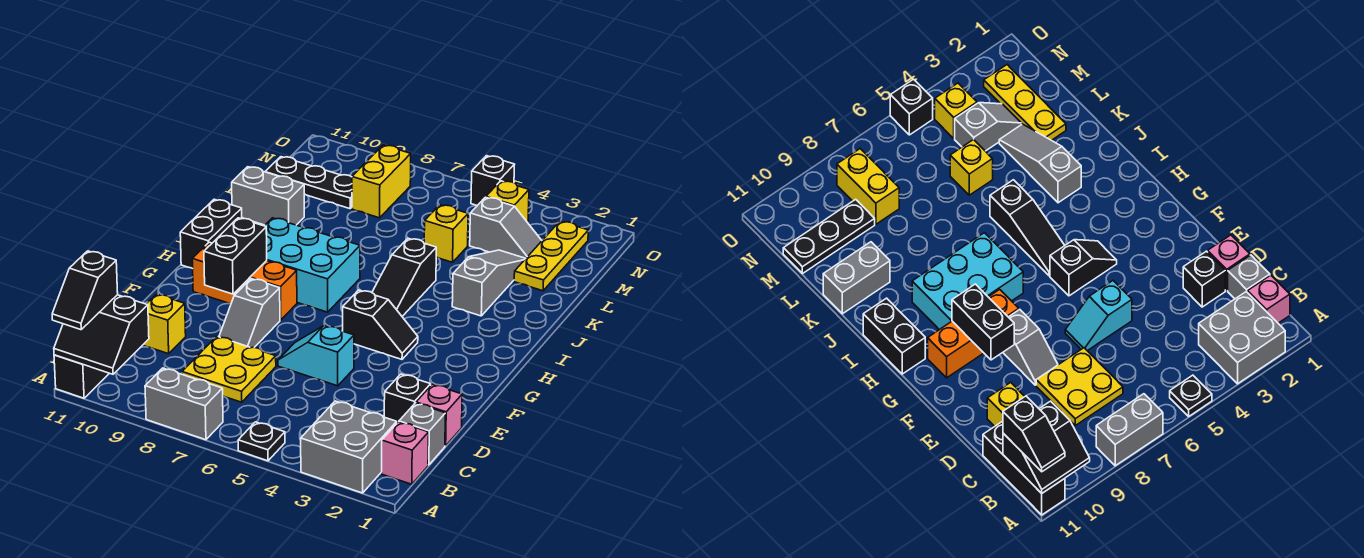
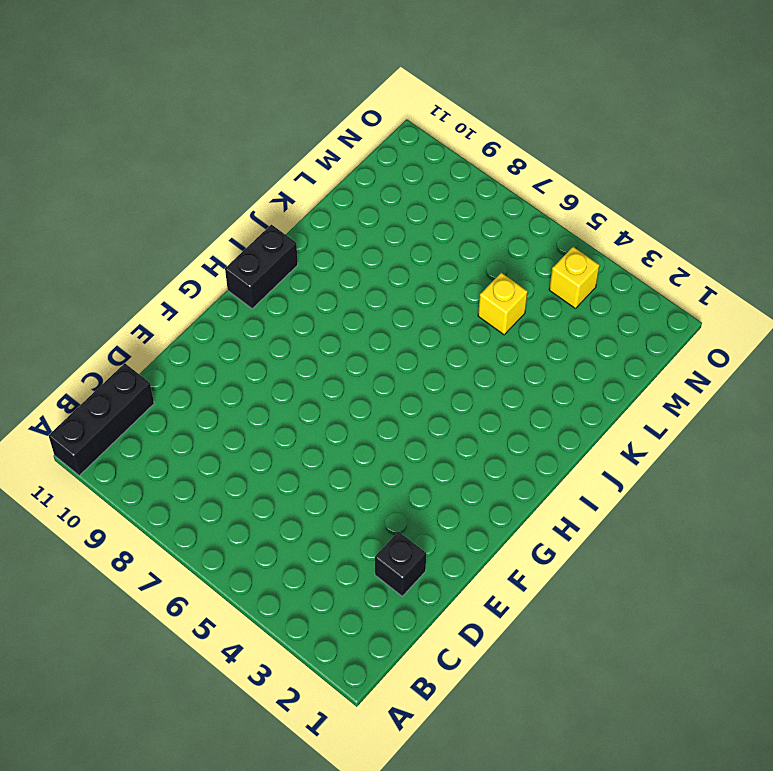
none -> grey brick A2:B3 level 1
none -> black plate A5 level 1
none -> grey brick A7:A8 level 1

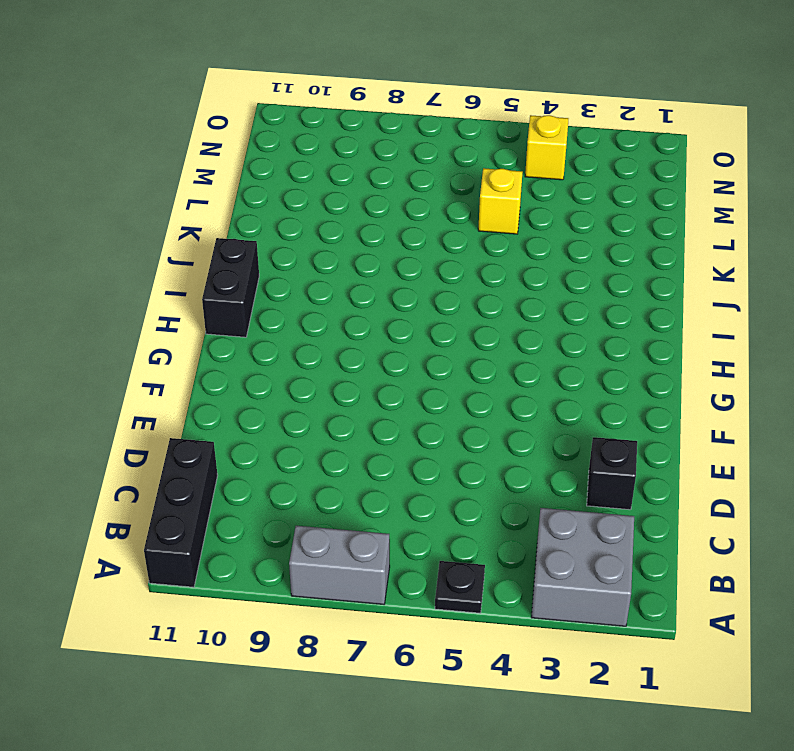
none -> pink brick B1 level 1
none -> grey brick C1 level 1
none -> yellow plate C7:D8 level 1

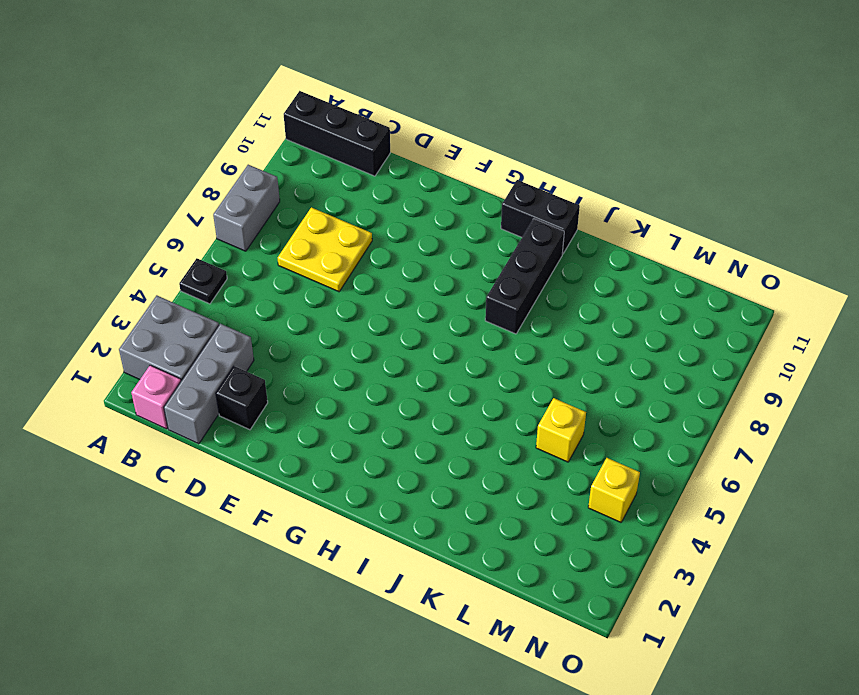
grey brick C1:C3 level 1 -> grey brick C1 level 1
black brick I8:I10 level 1 -> cyan brick H7:I9 level 1
none -> pink brick D1 level 1
none -> yellow brick D10 level 1
none -> cyan slope E5:E6 level 1 top 5

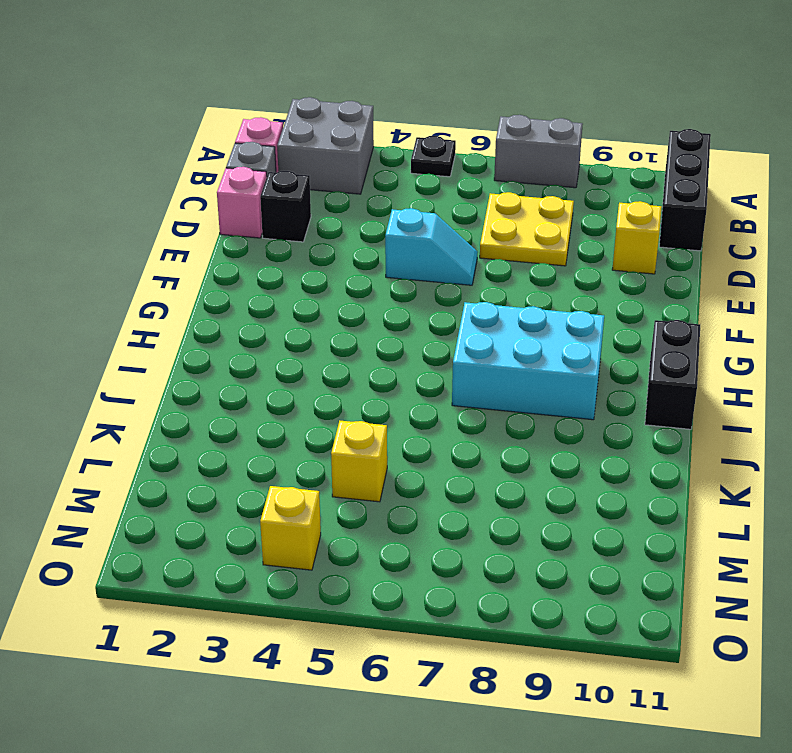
none -> grey slope E8:F8 level 1 top F
none -> black slope G4:G5 level 1 top 5
none -> orange brick G8:G10 level 1

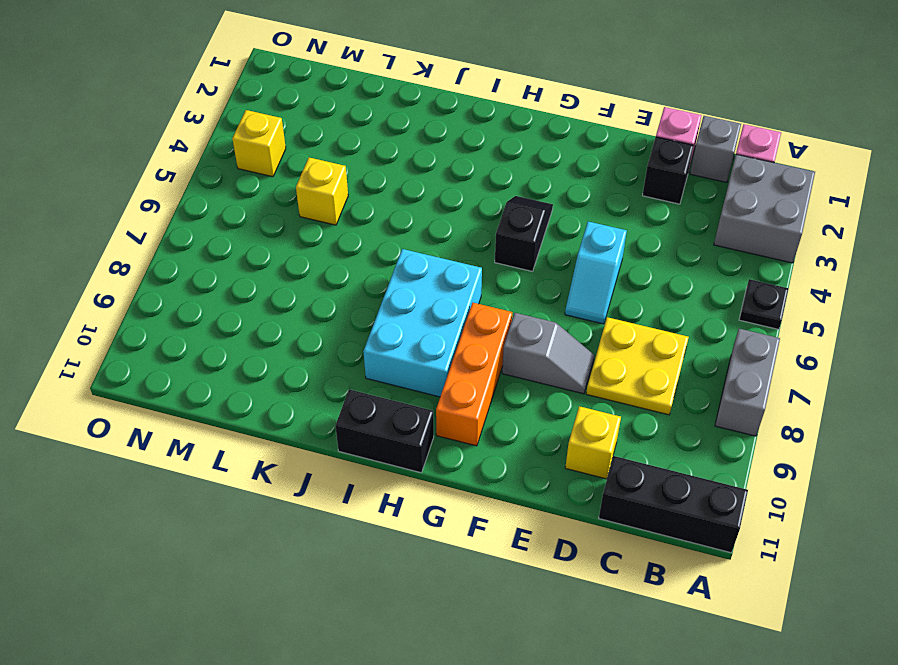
none -> black slope H5:J5 level 1 top J
none -> grey slope J3:L3 level 1 top J
none -> grey brick K10:K11 level 1

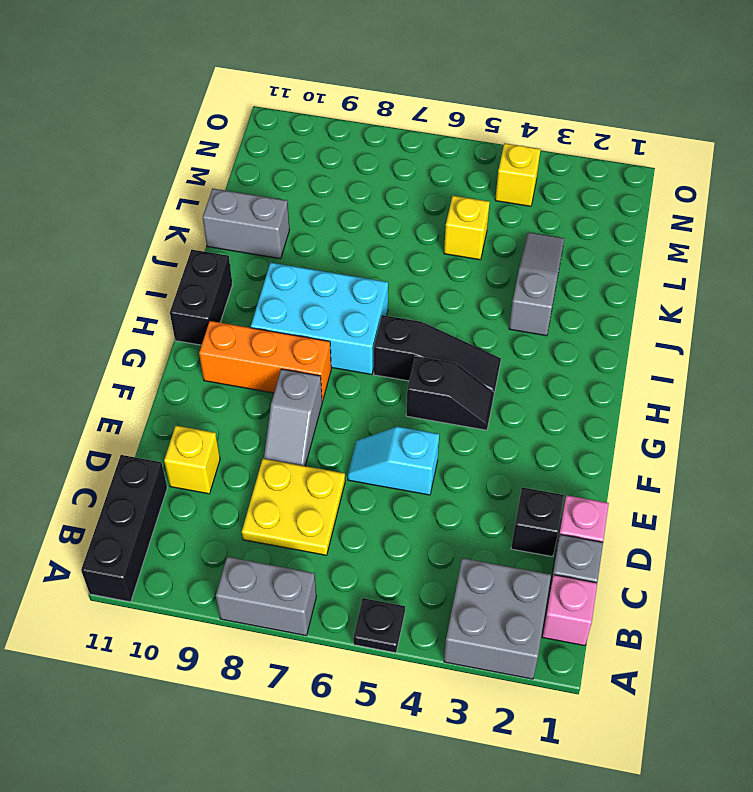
black slope H4:H6 level 1 top 6 -> black slope H5:J5 level 1 top J
none -> yellow plate L2:N2 level 1
none -> grey slope M3:M4 level 1 top 4
none -> yellow brick M8:N8 level 1

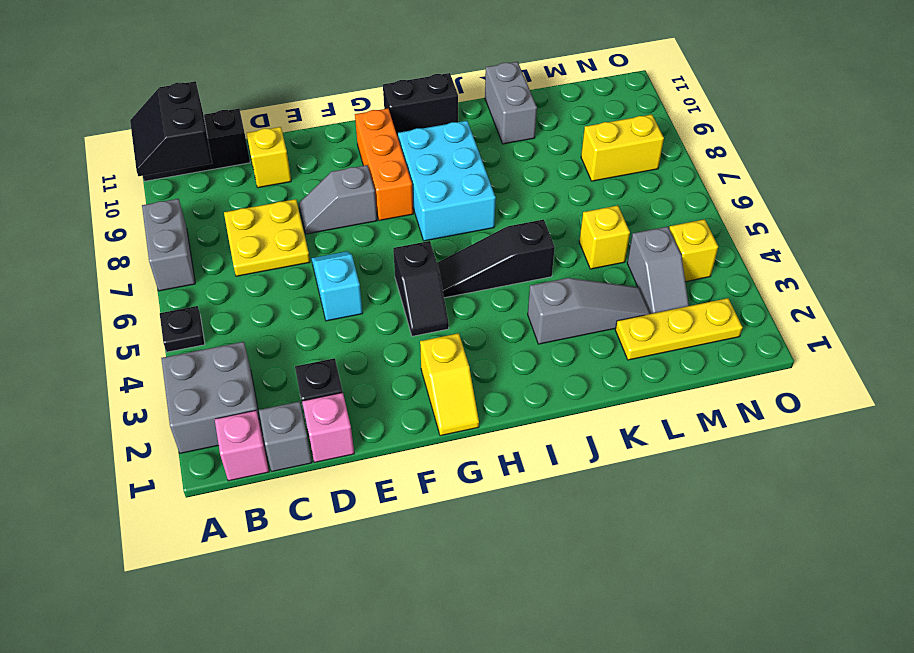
yellow slope G1:G2 level 1 top 2 -> none
none -> black plate M9:M11 level 1
none -> black brick O5 level 1
none -> black brick F9:G9 level 2

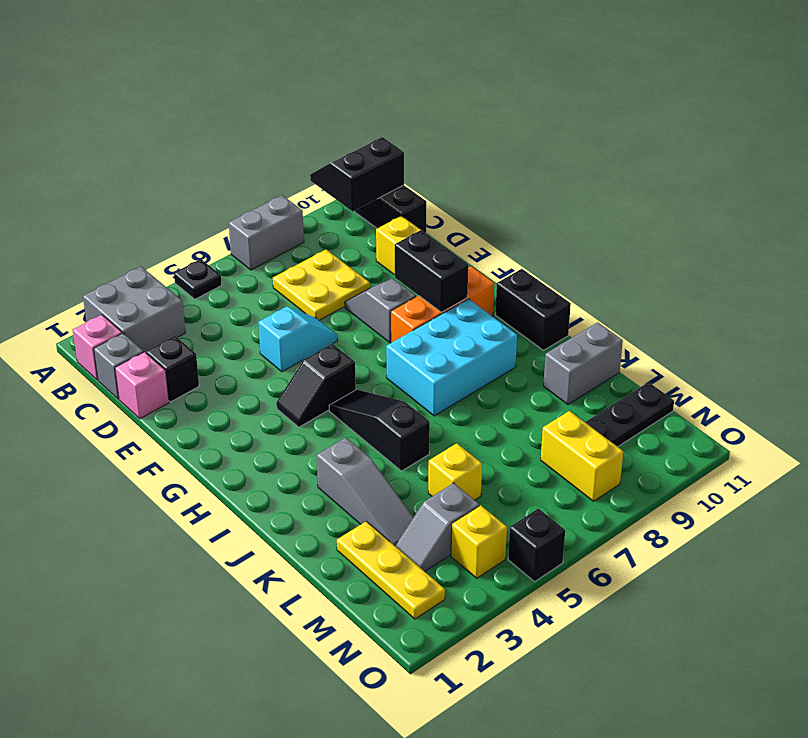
none -> black slope A11:B11 level 3 top B

